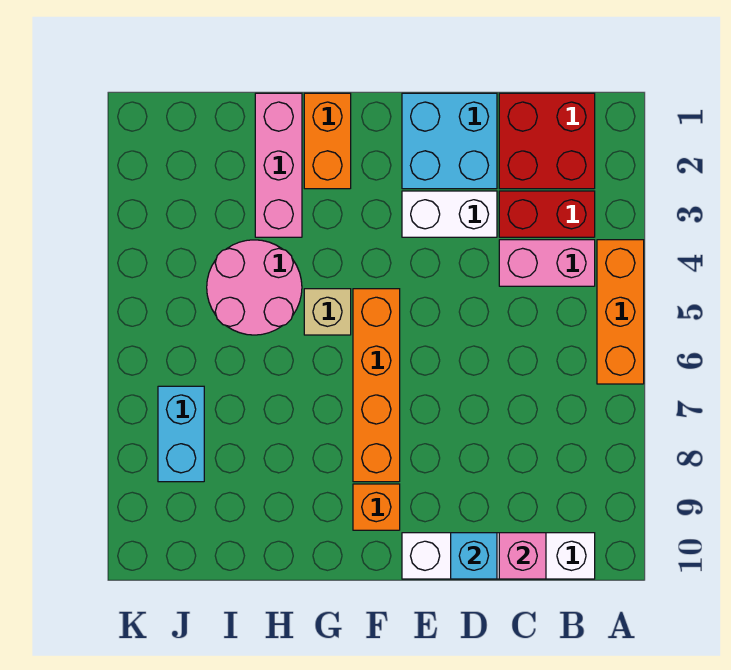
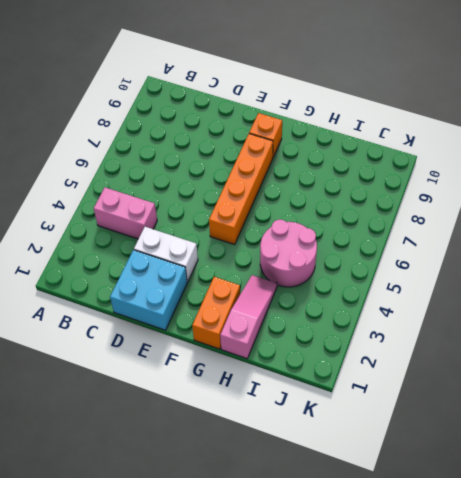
pink slope H1:H3 level 1 top 1 -> pink brick H1:H3 level 1
none -> orange brick A4:A6 level 1
none -> red brick B1:C2 level 1
none -> red brick B3:C3 level 1

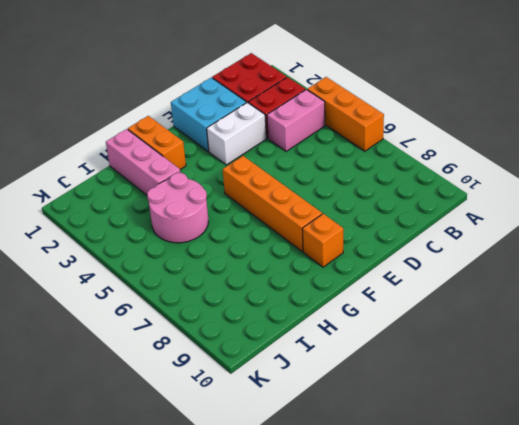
none -> white brick B10:E10 level 1
none -> tan brick G5 level 1
none -> cyan brick J7:J8 level 1

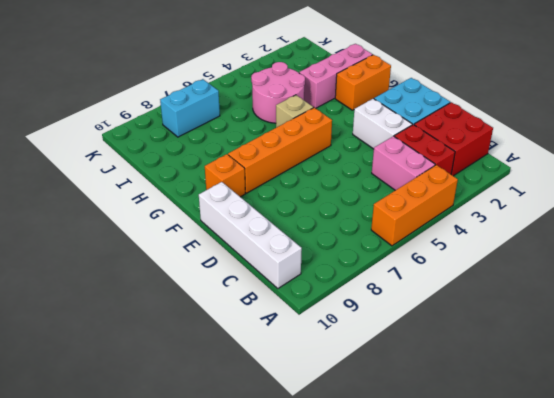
none -> pink brick C10 level 2
none -> cyan brick D10 level 2

